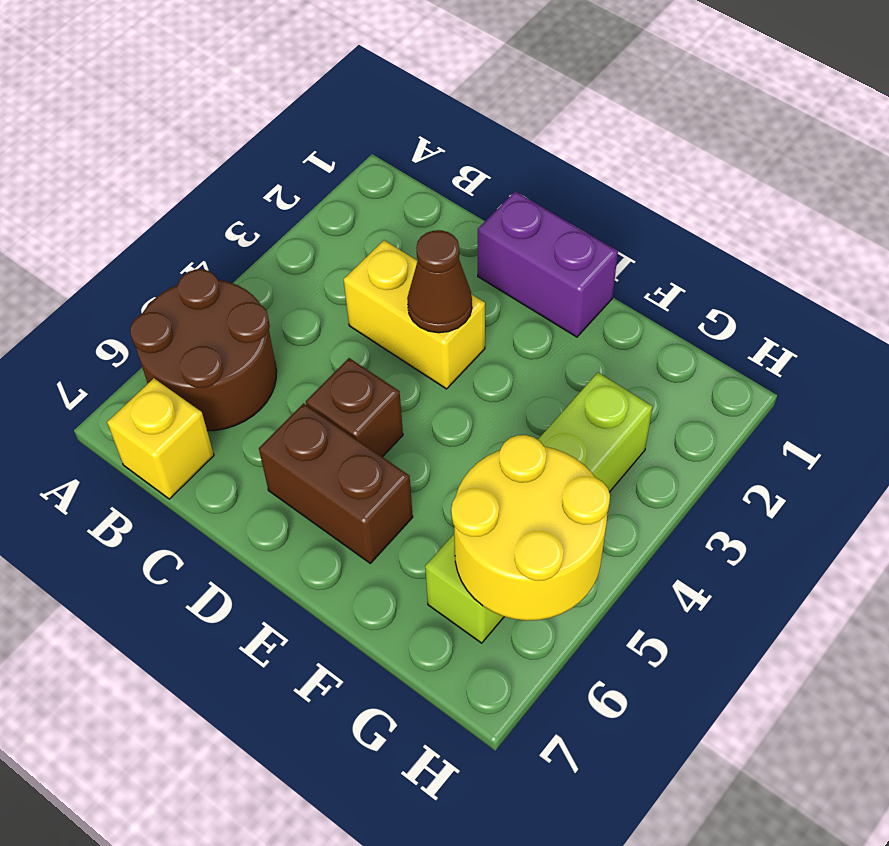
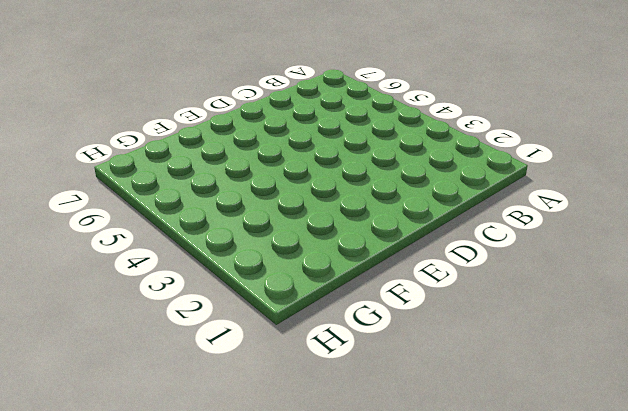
none -> brown round brick A5:B6 level 1
none -> yellow brick B7 level 1

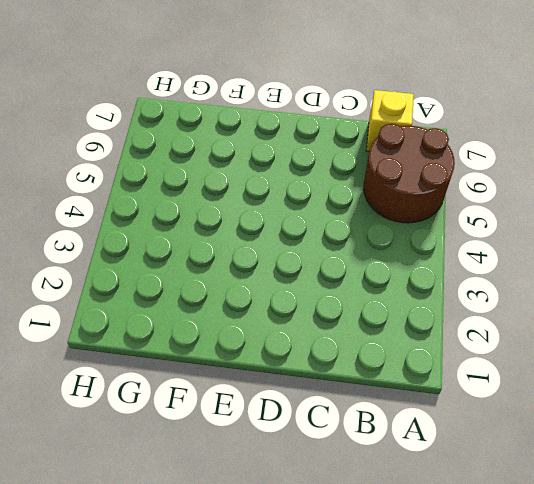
none -> yellow brick C3:D3 level 1
none -> purple brick D1:E1 level 1

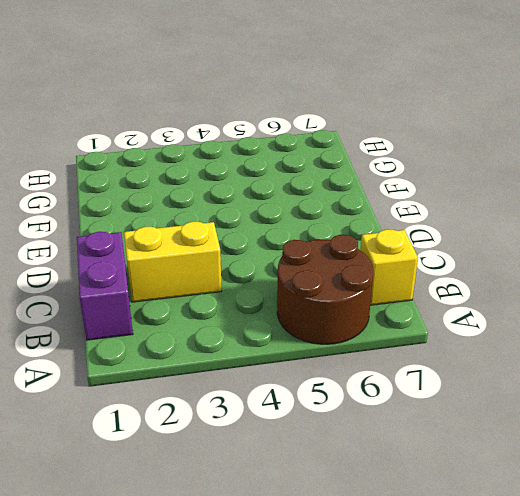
purple brick B1:C1 level 1 -> purple brick D1:E1 level 1
yellow brick C2:C3 level 1 -> yellow brick C3:D3 level 1
none -> brown brick D5 level 1
none -> brown brick D6:E6 level 1

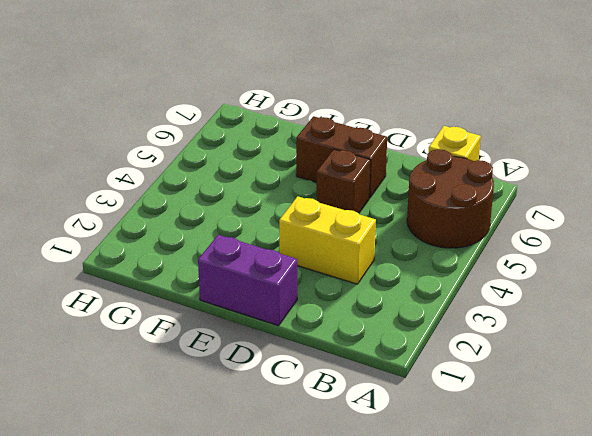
none -> lime brick G3:G6 level 1
none -> brown cone D3 level 2

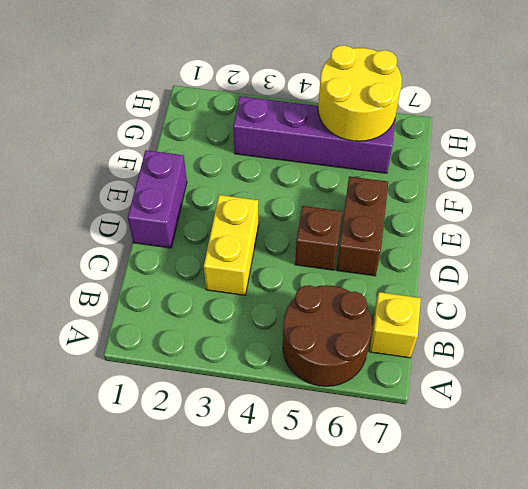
purple brick G3:G6 level 1 -> lime brick G3:G6 level 1
none -> brown cone D3 level 2

